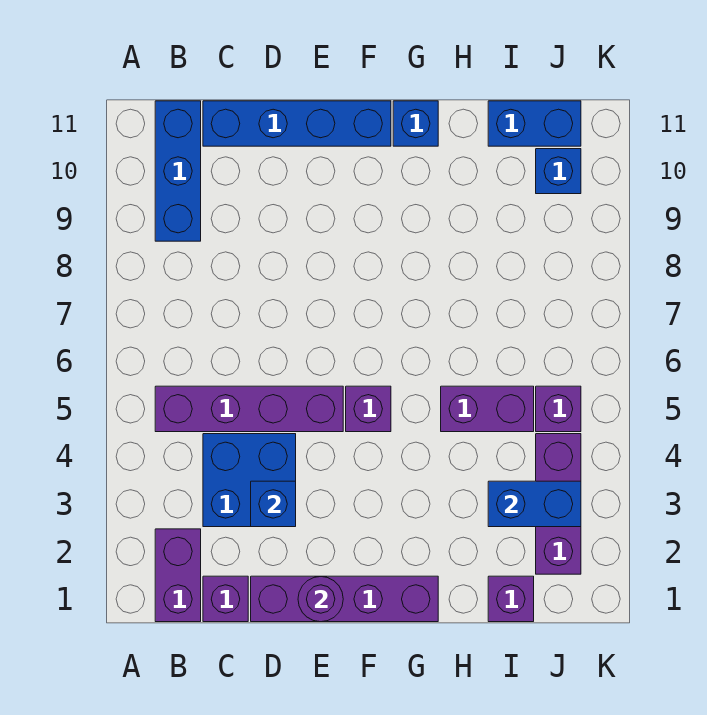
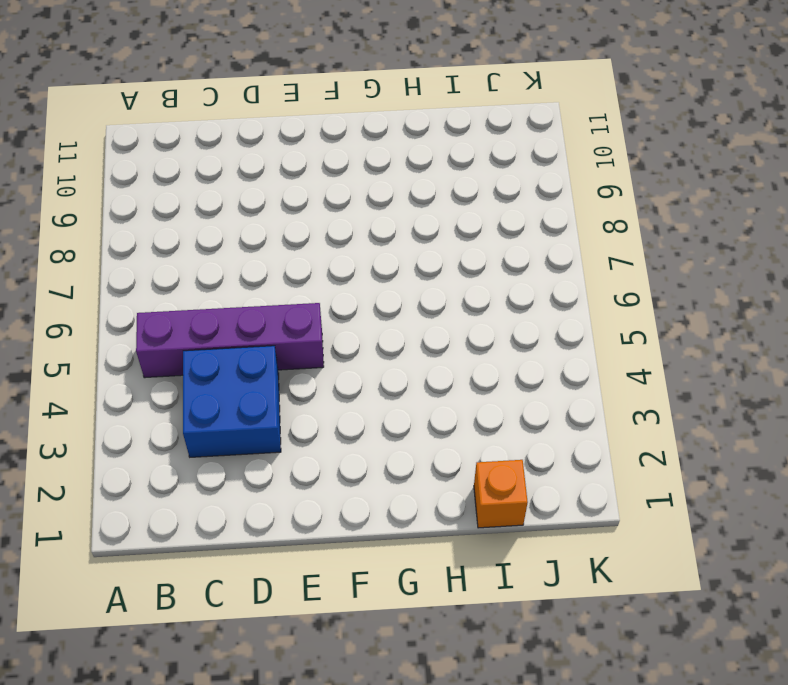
orange brick I1 level 1 -> purple brick I1 level 1
none -> purple brick B1:B2 level 1
none -> blue brick B9:B11 level 1
none -> purple brick C1 level 1

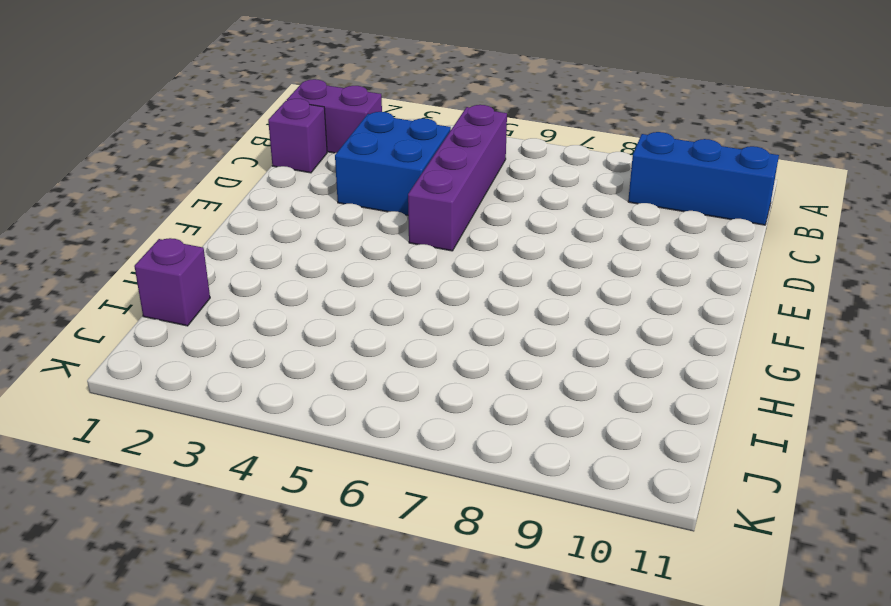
none -> blue brick C11:F11 level 1
none -> purple brick D1:G1 level 1
none -> purple brick F5 level 1

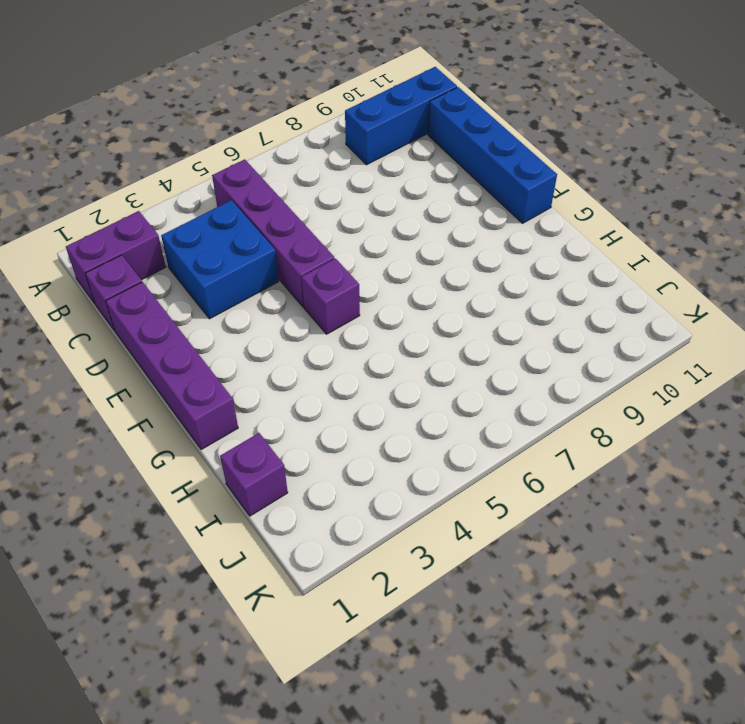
none -> blue brick G11 level 1
none -> purple brick H5:I5 level 1
none -> blue brick I11:J11 level 1

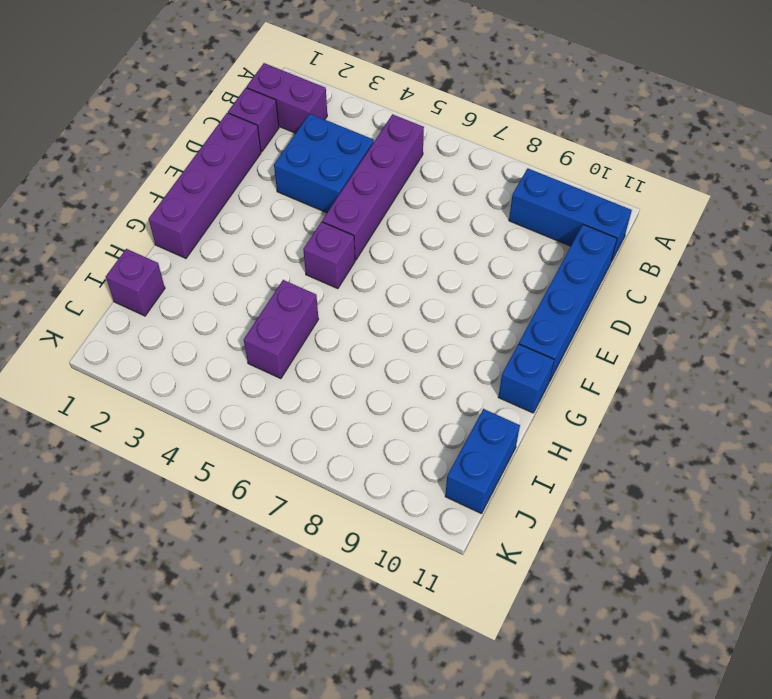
none -> purple brick J2:J4 level 1
none -> purple brick J5 level 1
none -> blue brick J10 level 1

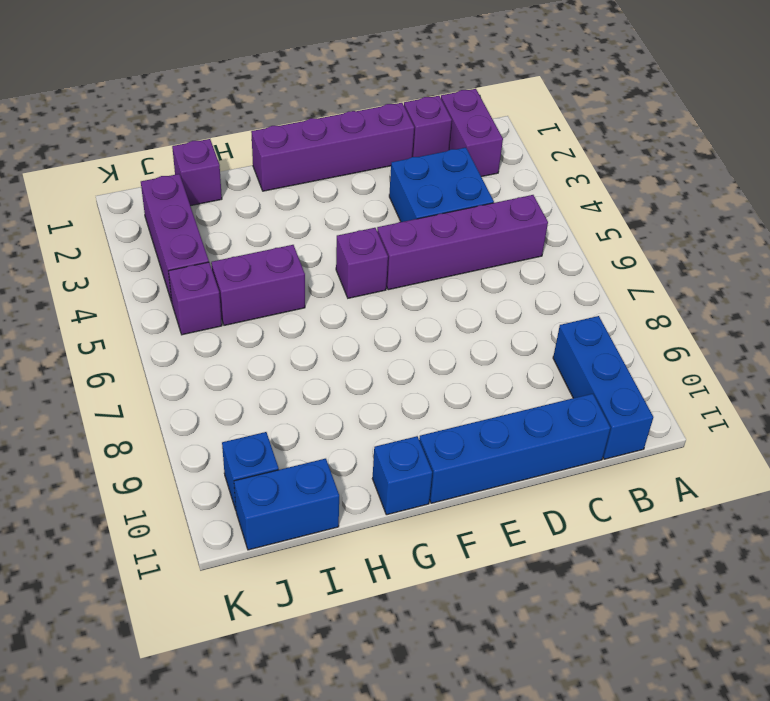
none -> blue brick D3 level 2
none -> purple round brick E1 level 2
none -> blue brick I3:J3 level 2

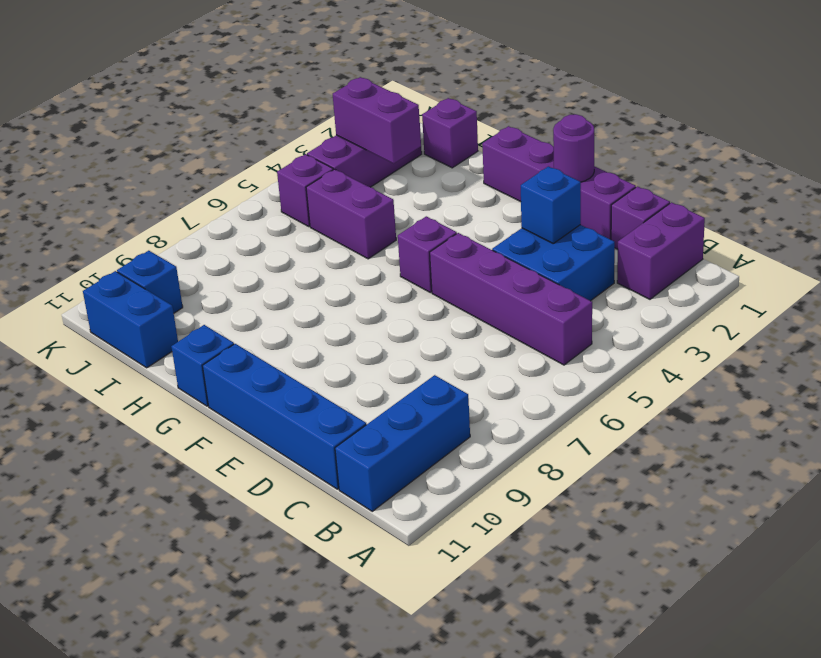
purple brick I3:J3 level 2 -> blue brick I3:J3 level 2

